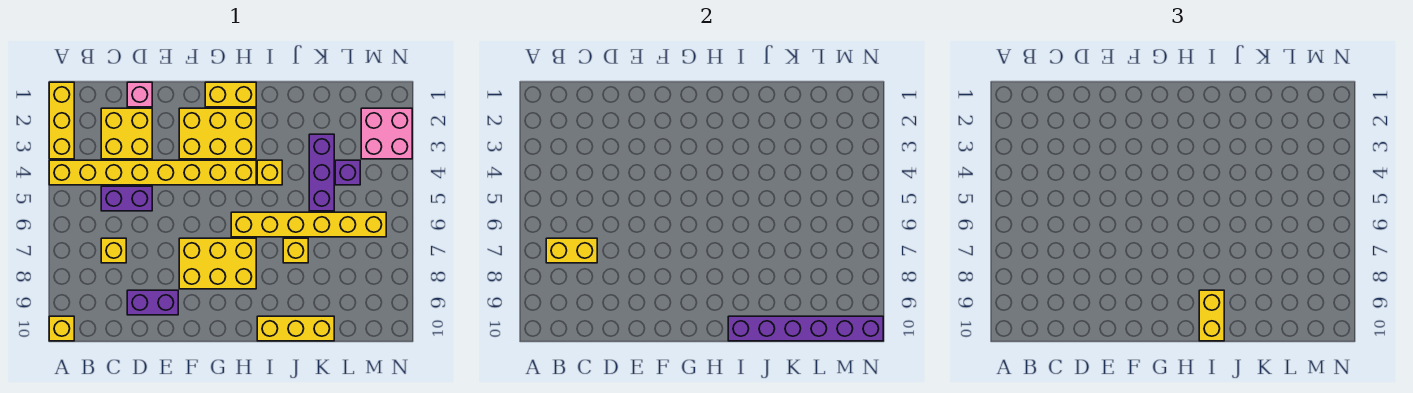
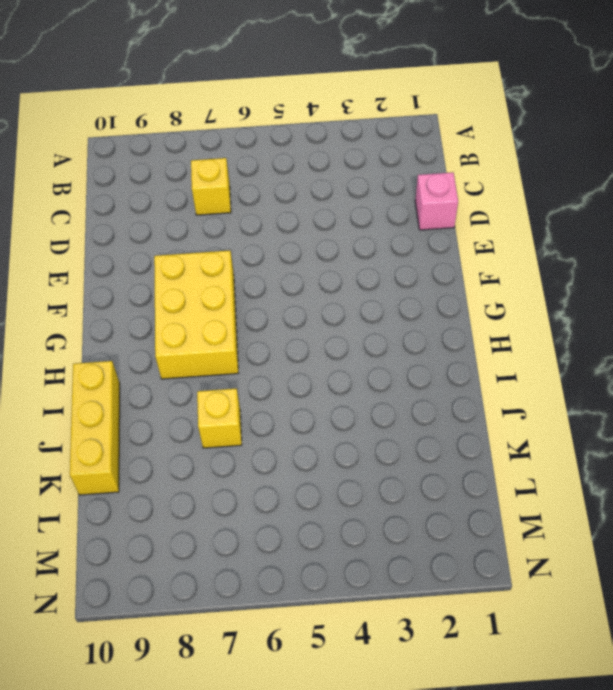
none -> yellow brick A1:A3 level 1
none -> yellow brick A4:H4 level 1
none -> yellow brick A10 level 1

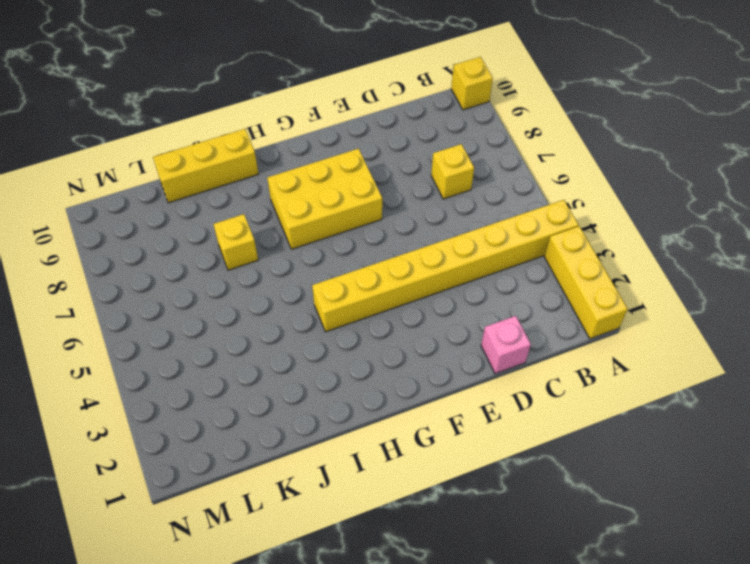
none -> yellow brick C2:D3 level 1
none -> purple brick C5:D5 level 1
none -> purple brick D9:E9 level 1

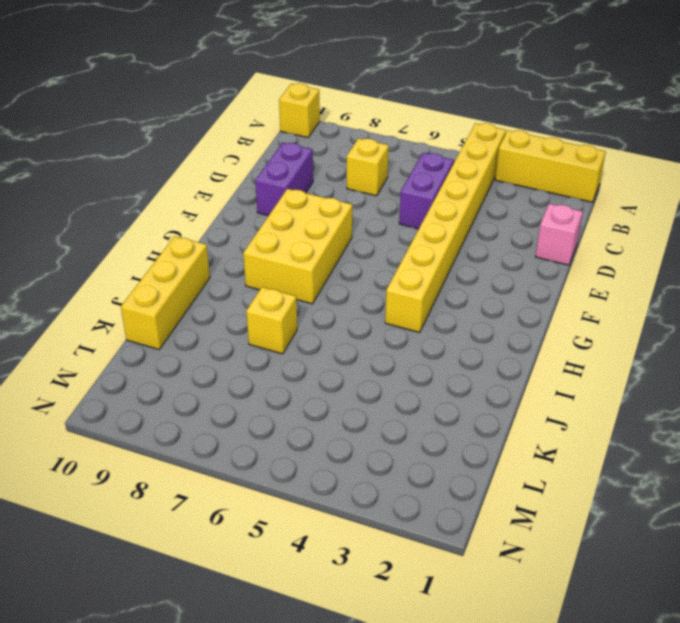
none -> yellow brick C2:D3 level 1
none -> yellow brick F2:H3 level 1
none -> yellow brick G1:H1 level 1

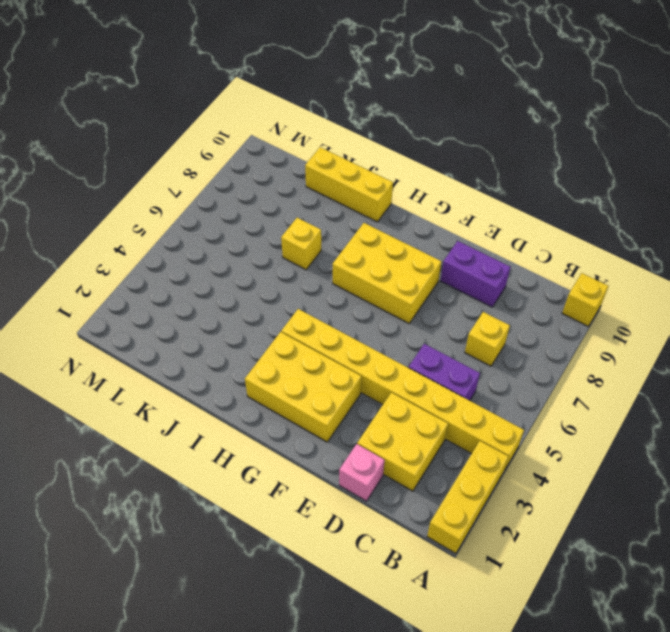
none -> yellow brick G1:H1 level 1
none -> yellow brick H6:M6 level 1
none -> yellow brick I4 level 1

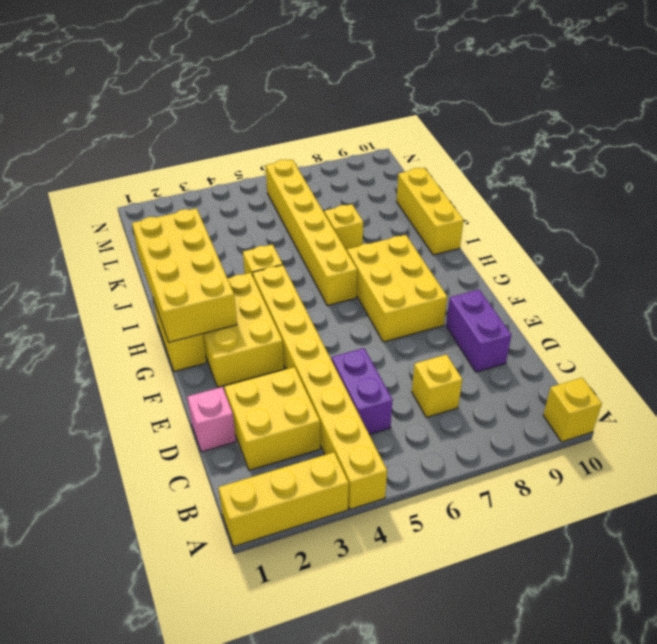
yellow brick G1:J2 level 2 -> none
none -> purple brick K3:K5 level 1
none -> purple brick L4 level 1
none -> pink brick M2:N3 level 1

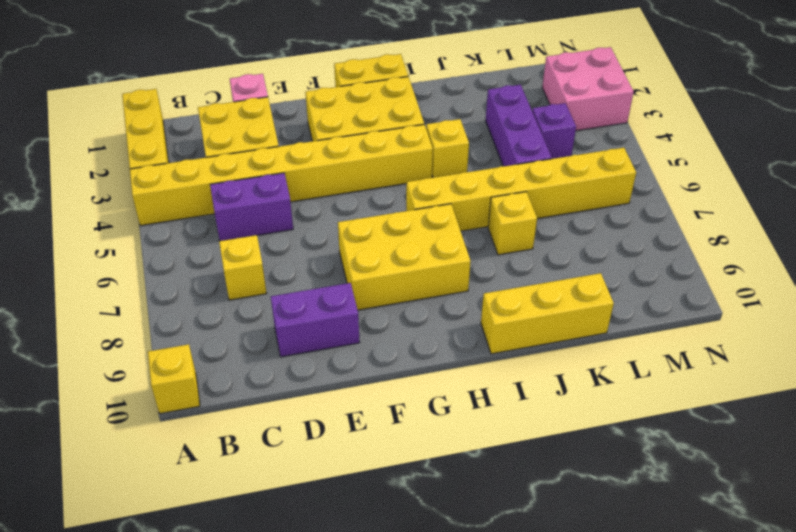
none -> yellow brick B7:C7 level 2
none -> purple brick I10:N10 level 2
none -> yellow brick I9:I10 level 3

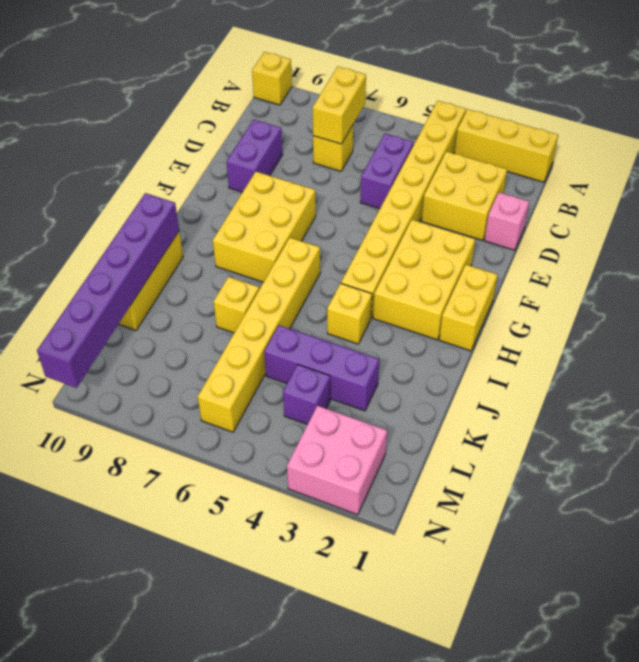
none -> yellow brick I9:I10 level 3

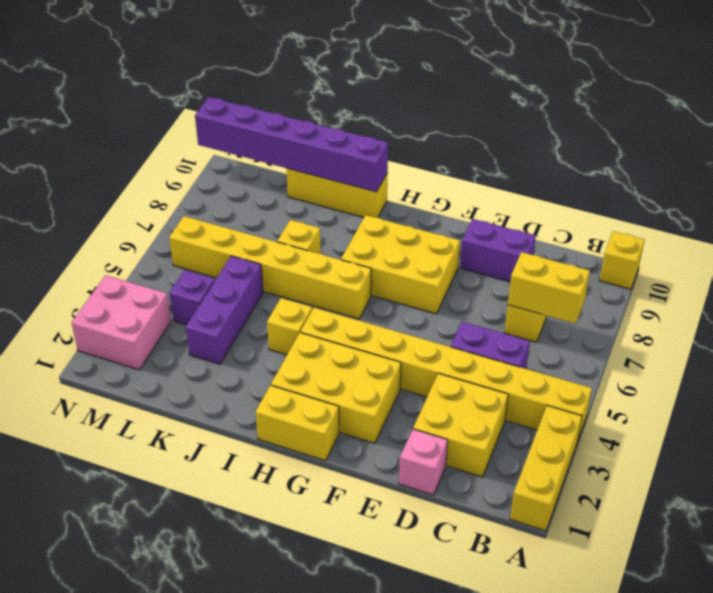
none -> yellow brick I9:I10 level 3

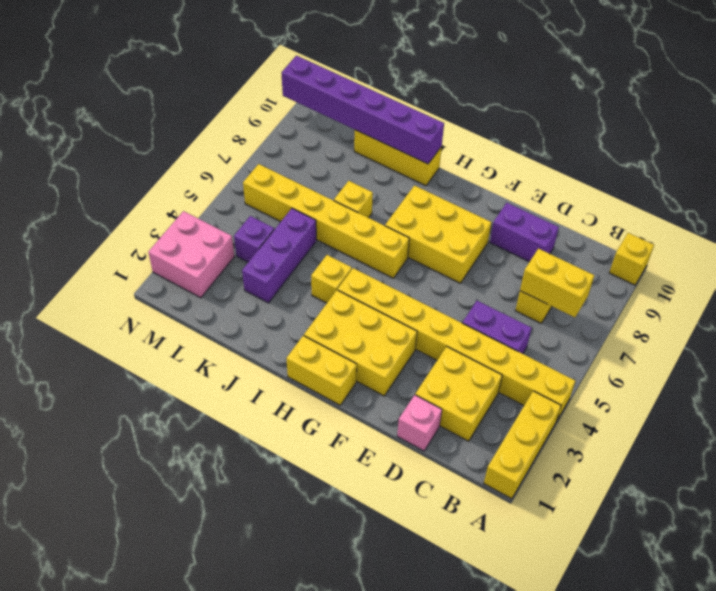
none -> yellow brick I9:I10 level 3

